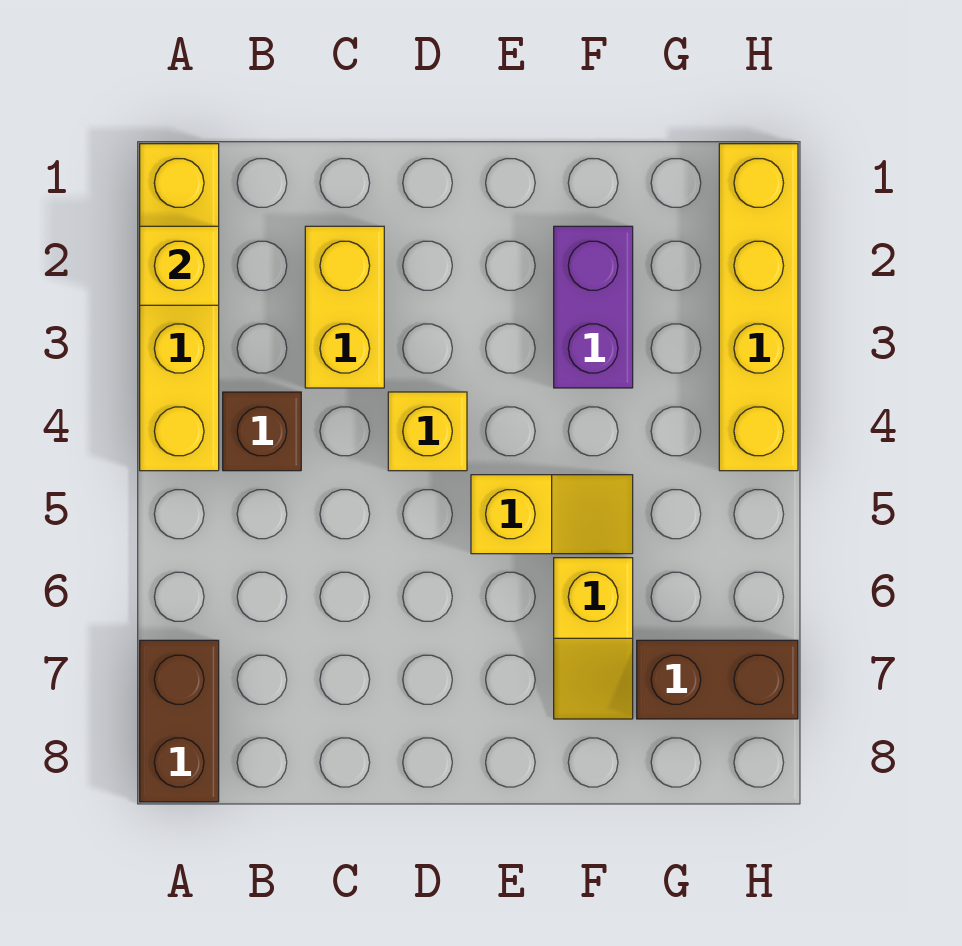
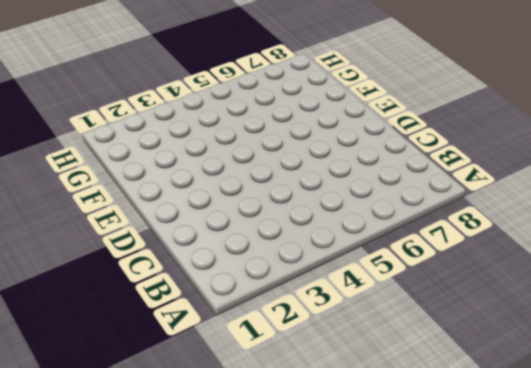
none -> yellow brick A1:A4 level 1
none -> brown brick A7:A8 level 1

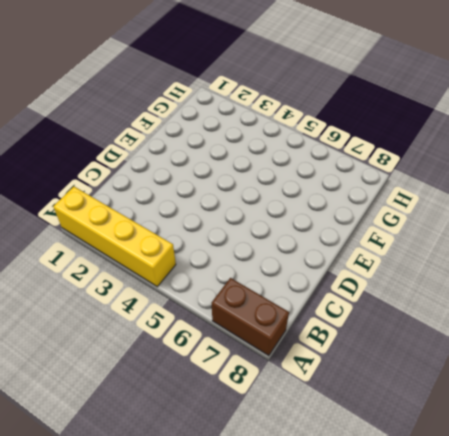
none -> brown brick B4 level 1
none -> yellow brick C2:C3 level 1

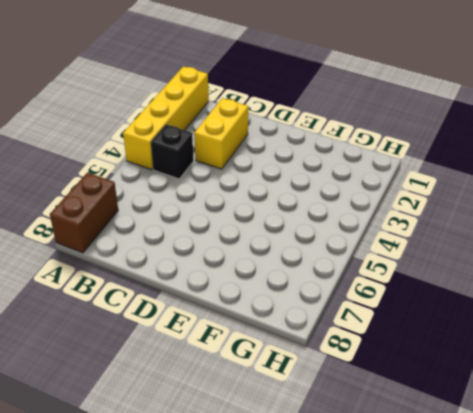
black brick B4 level 1 -> brown brick B4 level 1
none -> yellow brick D4 level 1
none -> yellow slope E5:F5 level 1 top E

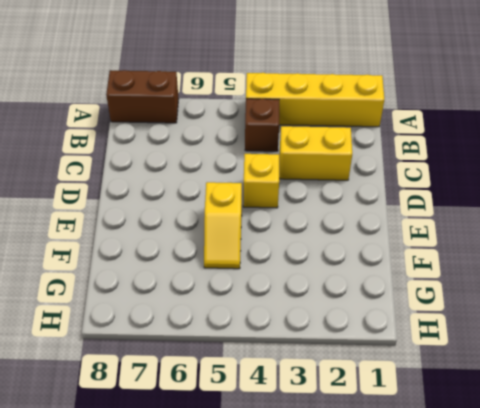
none -> purple brick F2:F3 level 1
none -> yellow slope F6:F7 level 1 top 6

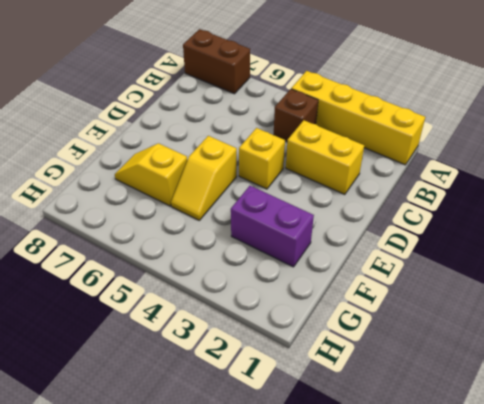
none -> brown brick G7:H7 level 1
none -> yellow brick H1:H4 level 1

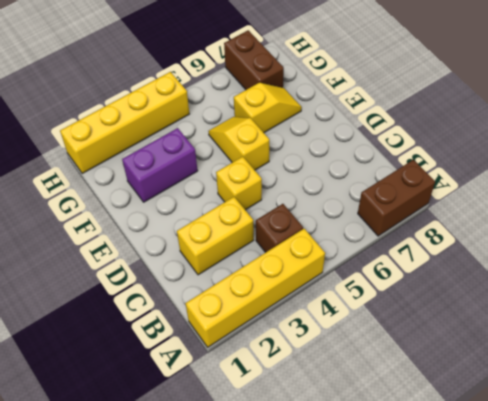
none -> yellow brick A2 level 2

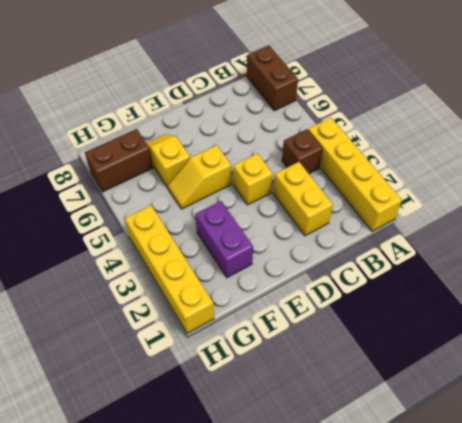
none -> yellow brick A2 level 2

